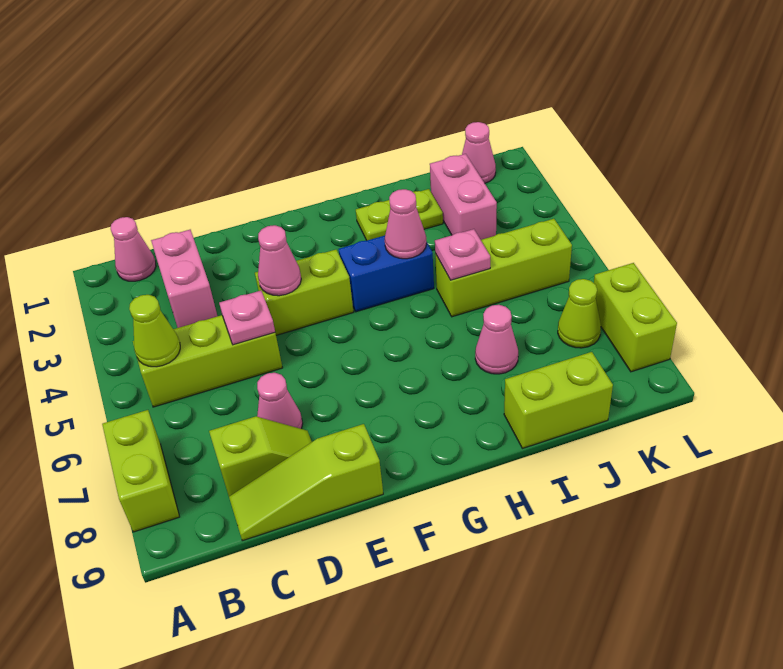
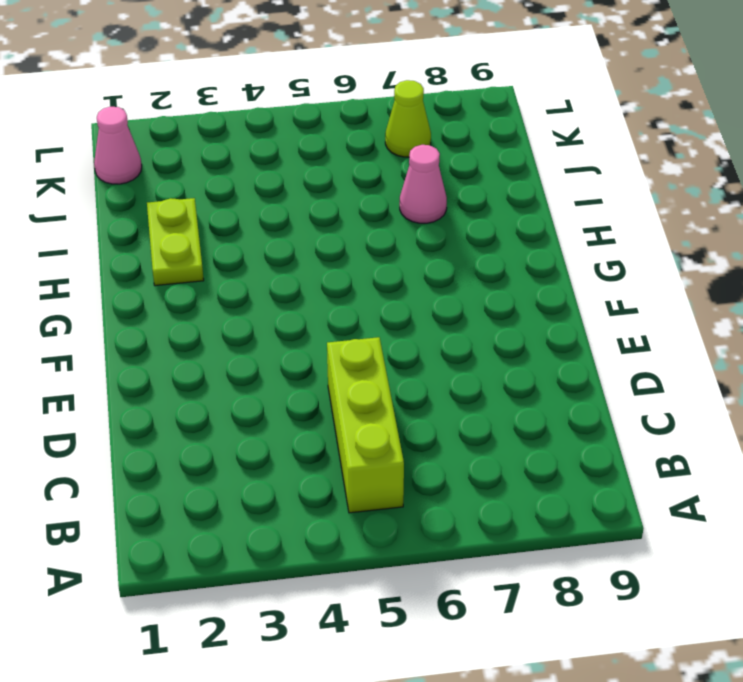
none -> lime brick A7:A8 level 1
none -> pink cone B1 level 1
none -> pink brick C2:C3 level 1

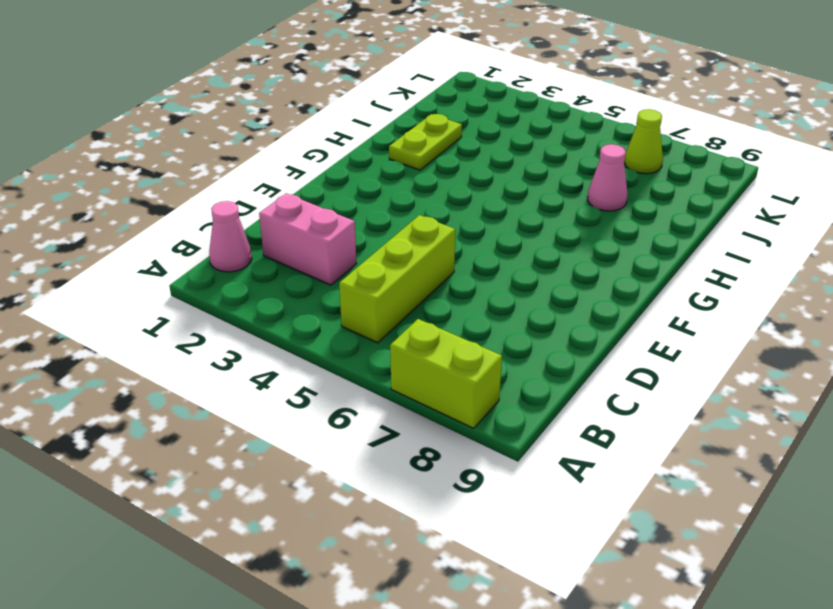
none -> lime slope C8:D8 level 1 top C
none -> lime slope C9:E9 level 1 top E
none -> pink cone D7 level 1

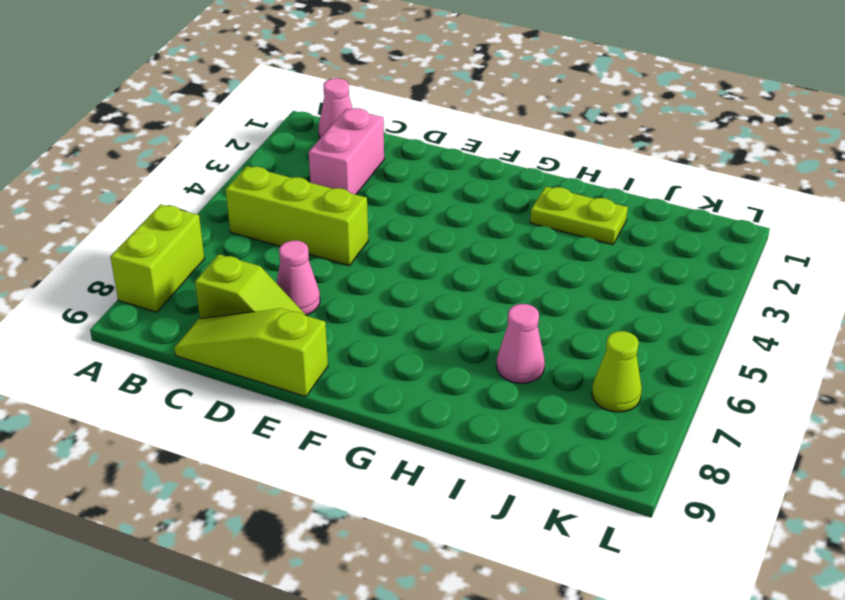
none -> lime brick E4:F4 level 1
none -> blue brick G4:H4 level 1
none -> lime brick I5:K5 level 1

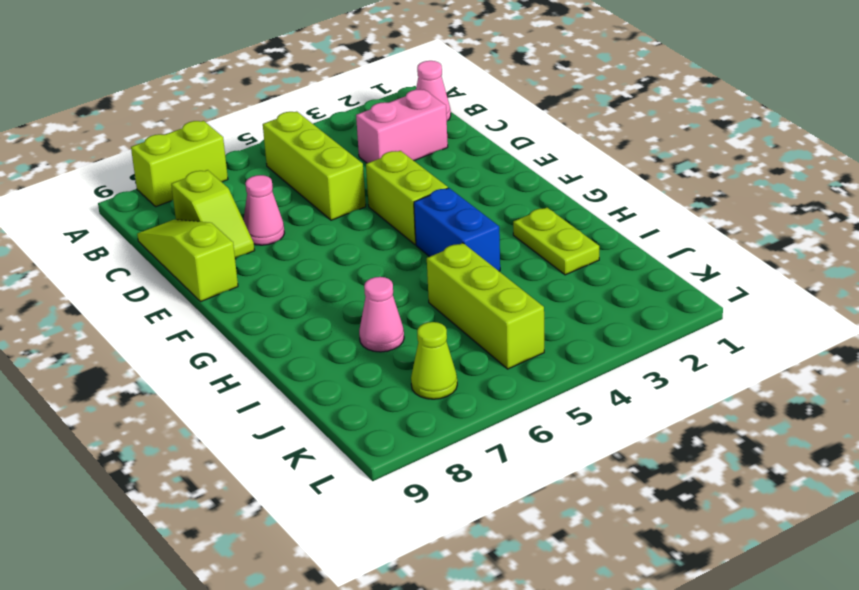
none -> lime brick I9:J9 level 1
none -> pink brick J2:J3 level 1
none -> pink cone K1 level 1

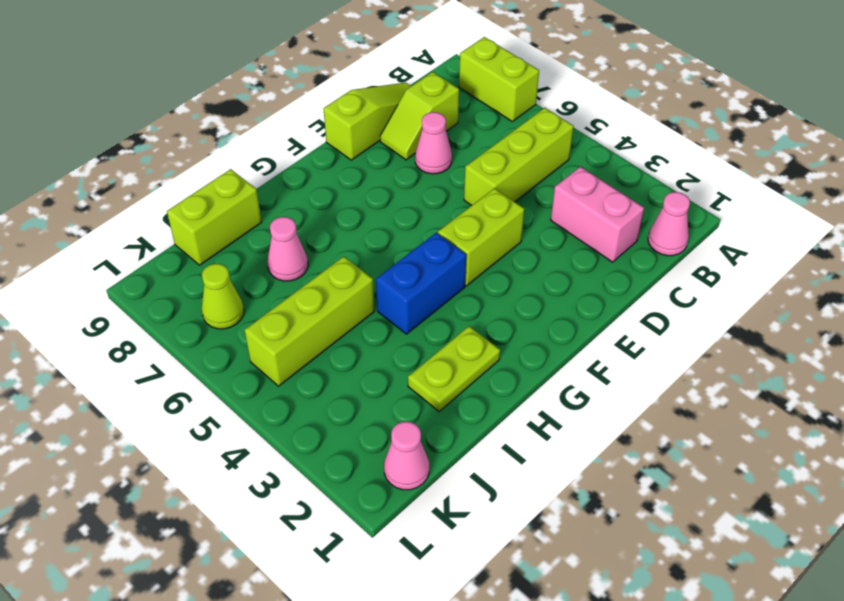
none -> pink brick J2:J3 level 1
none -> lime brick L7:L8 level 1
none -> lime cone B5 level 2

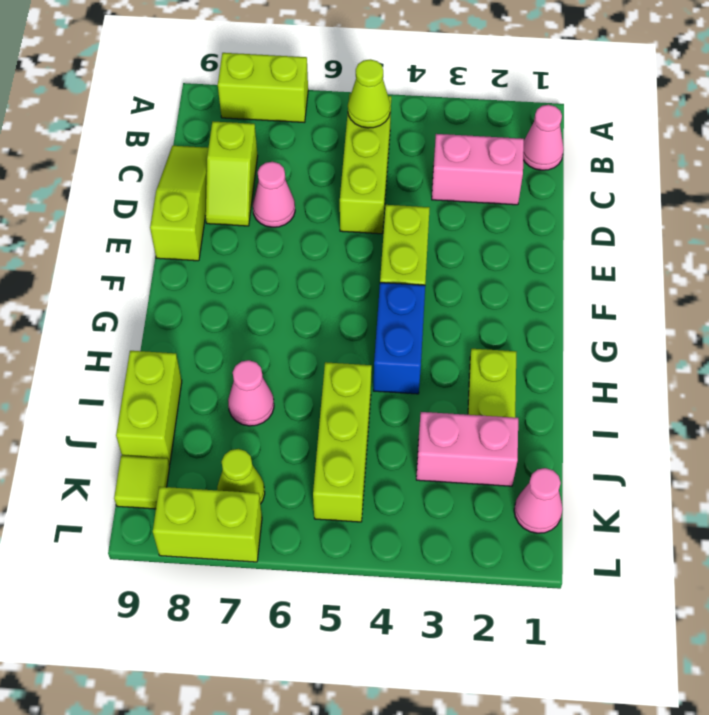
lime tile K9 level 1 -> none
none -> pink plate D5 level 2
none -> pink cone E4 level 2
none -> pink cone H4 level 2

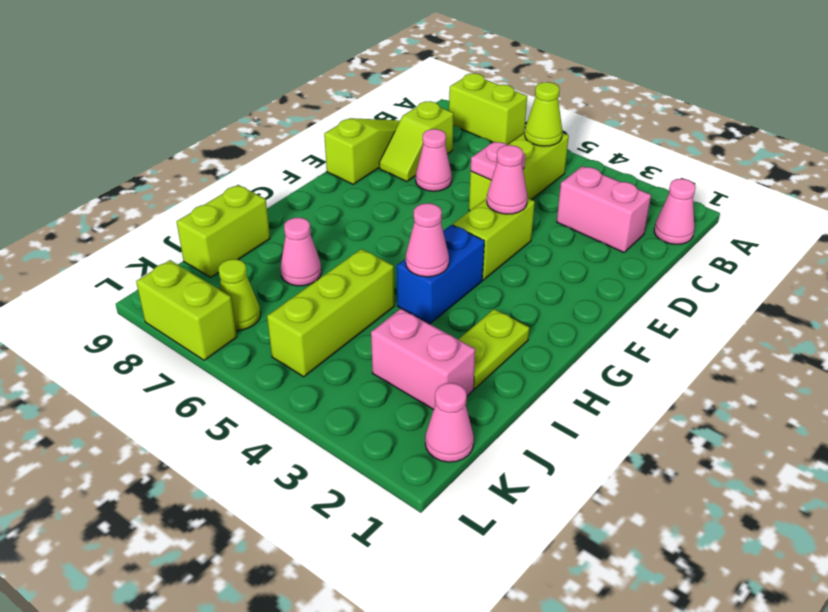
none -> pink plate I5 level 2

